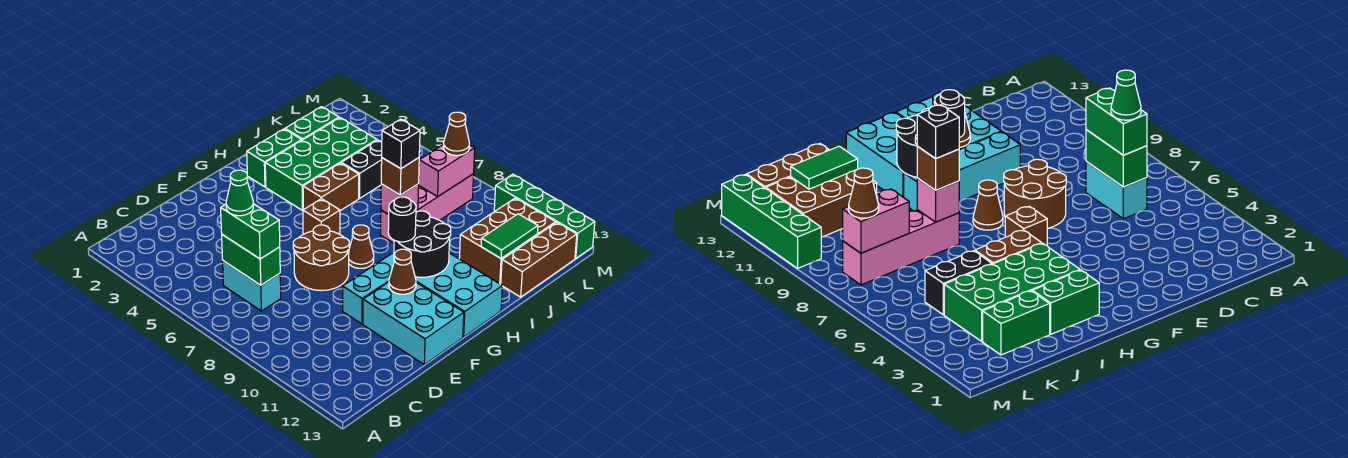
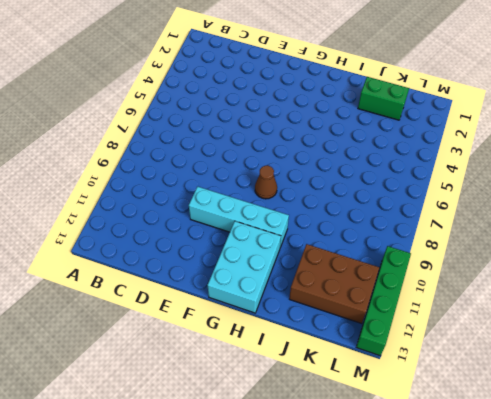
none -> cyan brick C6:C7 level 1
none -> brown round brick E7:F8 level 1
none -> cyan brick E11:F13 level 1

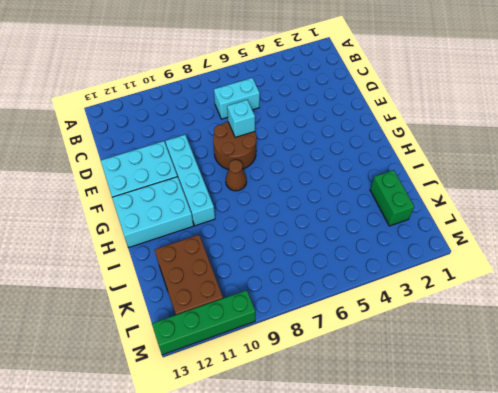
cyan brick E7 level 2 -> none
none -> brown brick G6 level 1
none -> green brick H2:I2 level 1
none -> green brick H3:K4 level 1

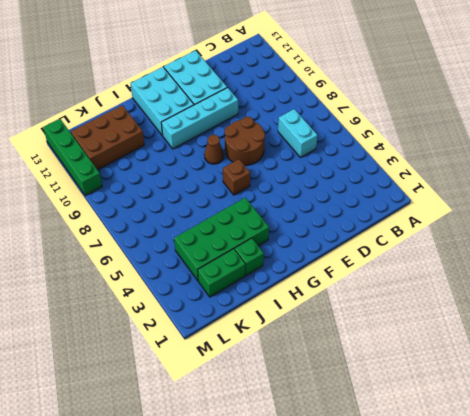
green brick I2 level 1 -> green brick H2:I2 level 1
none -> brown brick H5:I5 level 1
none -> pink brick I8:L8 level 1
none -> black brick J5:K5 level 1

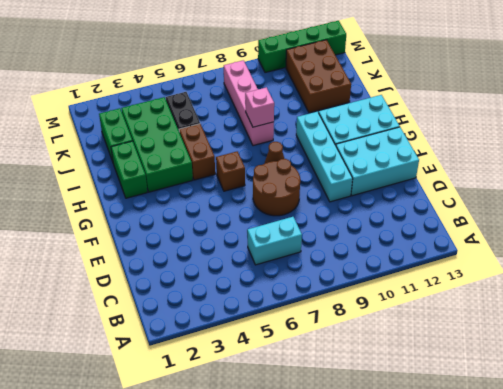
none -> brown brick J13:L13 level 1
none -> green brick C6:C7 level 2
none -> brown cone F11 level 2

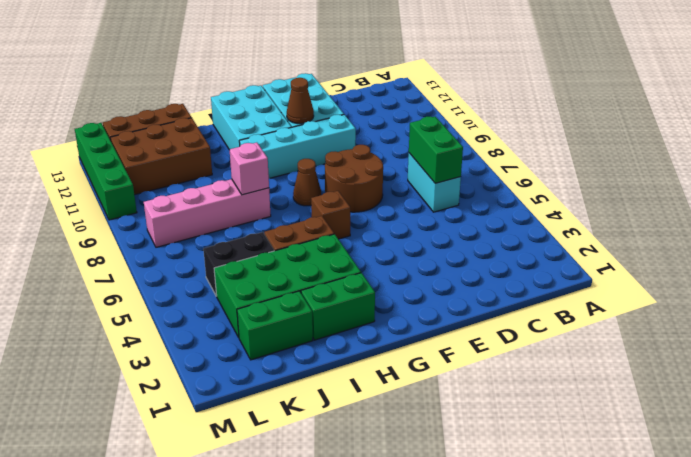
none -> black round brick G10:H11 level 2
none -> green tile J12:K12 level 2
none -> pink brick K8:L8 level 2

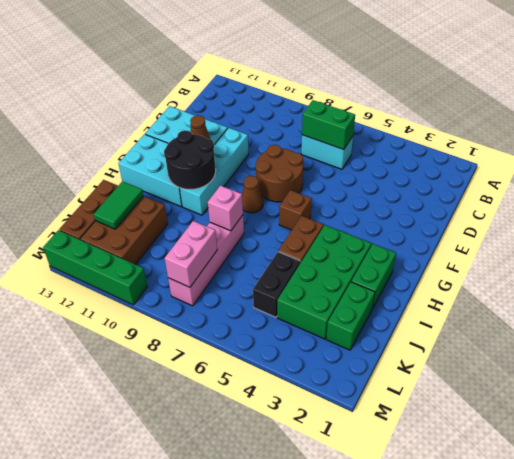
none -> green brick C6:C7 level 3
none -> black round brick G10 level 3
none -> brown brick I8 level 3

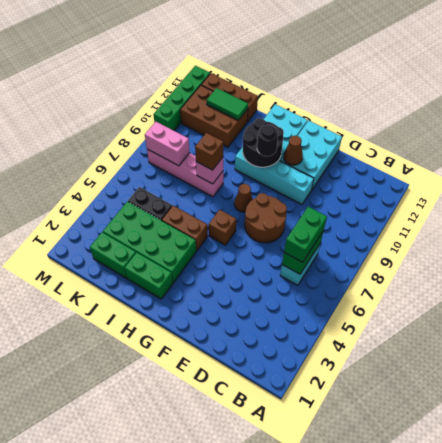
none -> brown cone L8 level 3
none -> green cone C6 level 4
none -> black brick I8 level 4

